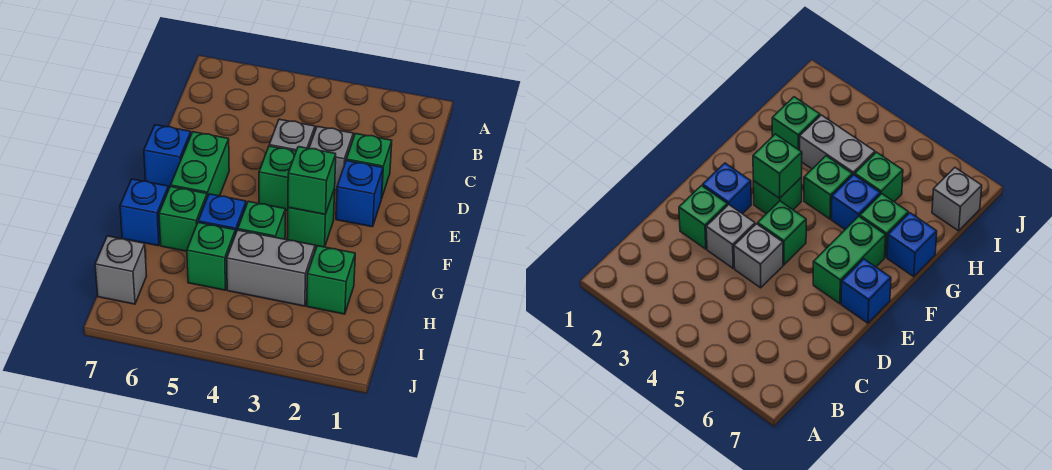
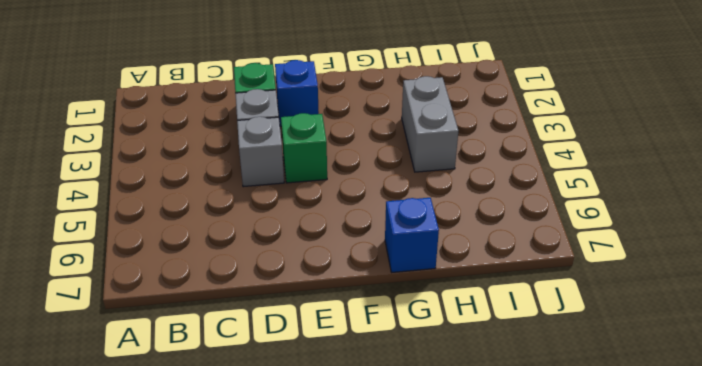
none -> green brick E6:F6 level 1
none -> blue brick E7 level 1
none -> green brick F3 level 1

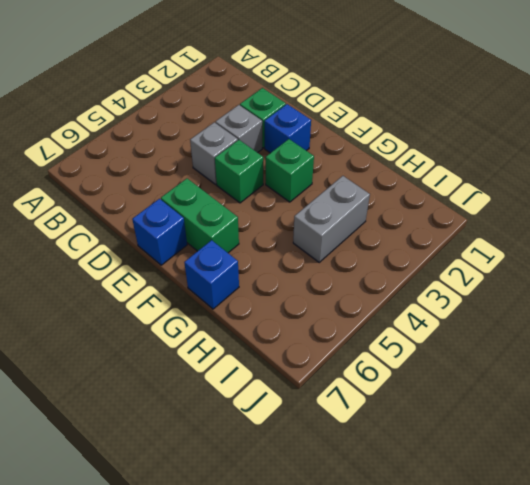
none -> green brick G4 level 1
none -> blue brick G5 level 1
none -> green brick G6 level 1

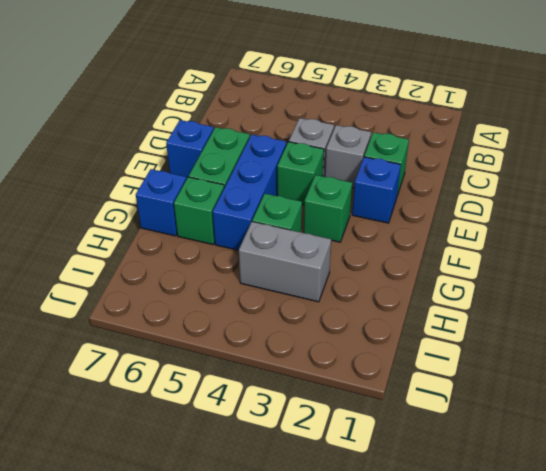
blue brick E5:G5 level 1 -> blue brick G5 level 1
none -> green brick H2 level 1
none -> green brick H5 level 1
none -> grey brick I7 level 1

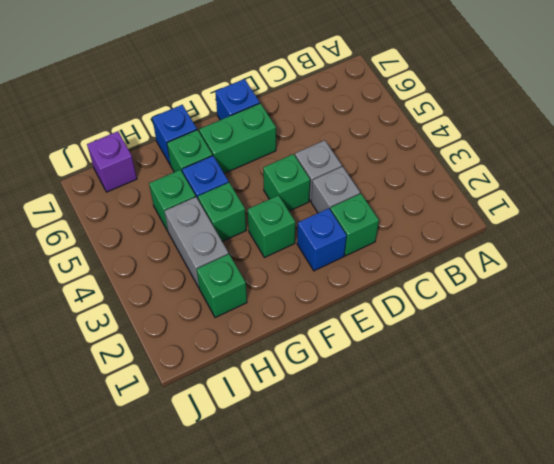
purple brick I7 level 1 -> grey brick I7 level 1
none -> green brick F3 level 2

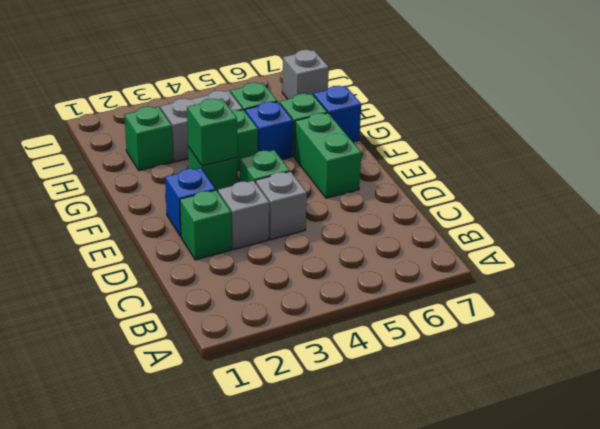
none -> blue brick E7 level 1

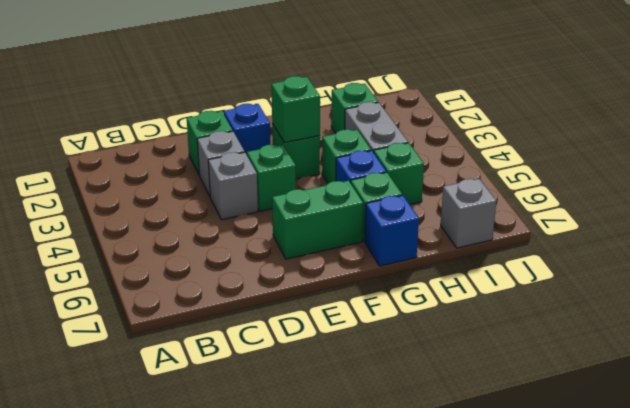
none -> blue brick E7 level 1

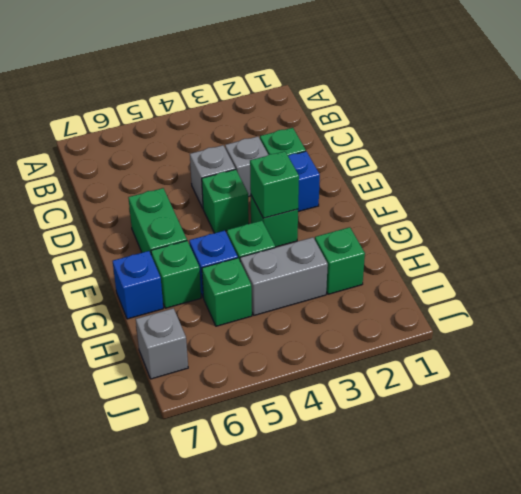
none -> blue brick E7 level 1

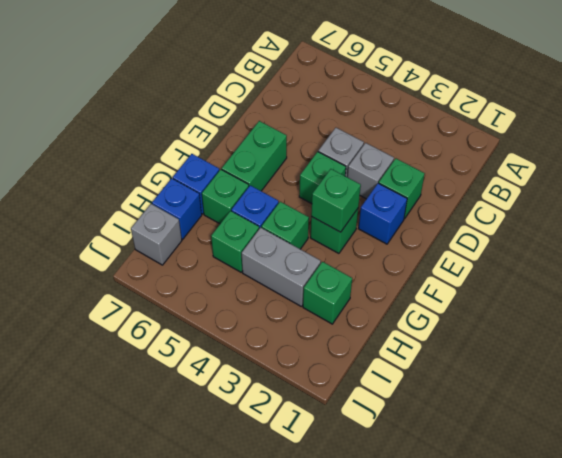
blue brick H7 level 1 -> blue brick E7 level 1

